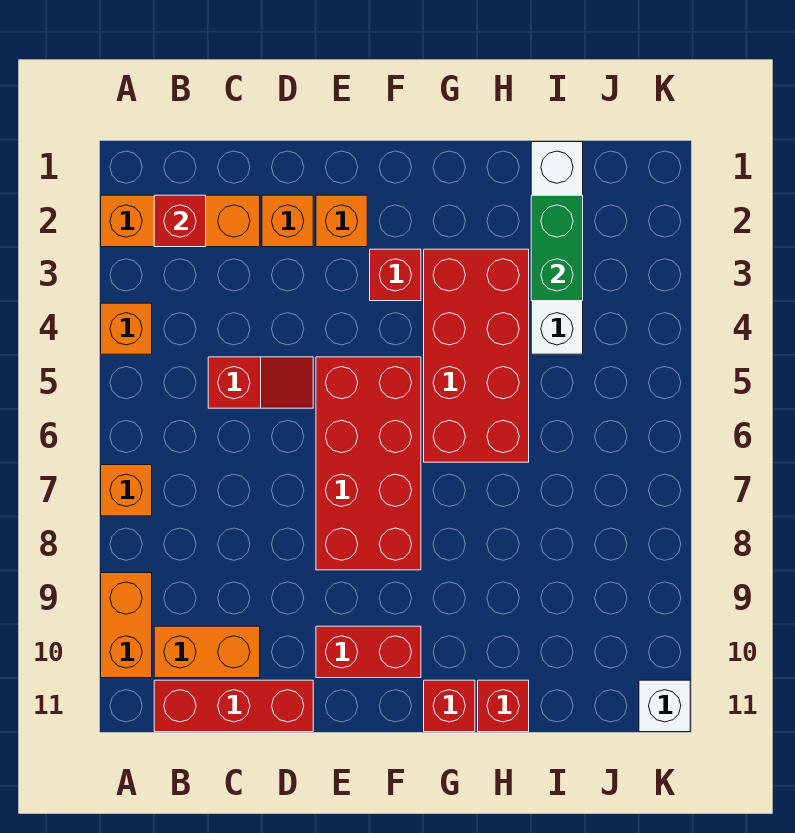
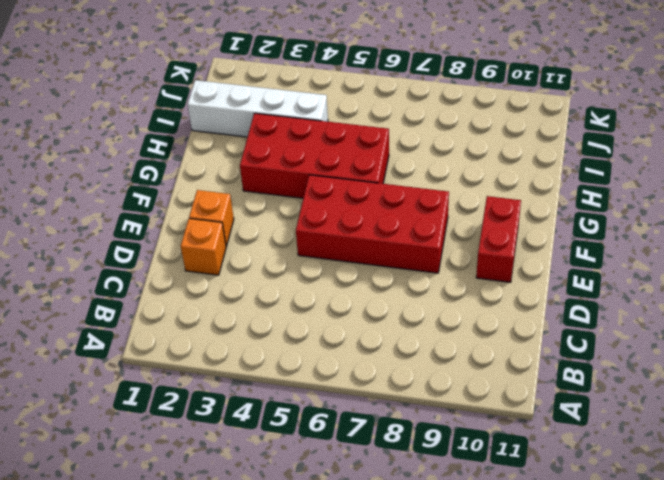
none -> orange brick A2:C2 level 1
none -> orange brick A4 level 1
none -> orange brick A7 level 1

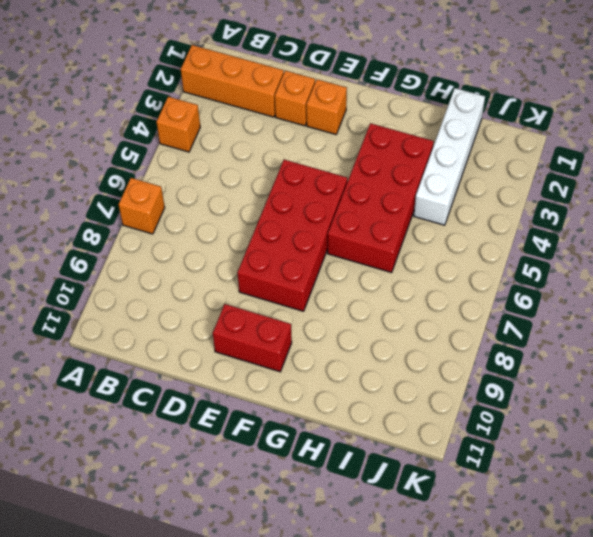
none -> orange brick A9:A10 level 1
none -> orange brick B10:C10 level 1
none -> red brick B11:D11 level 1

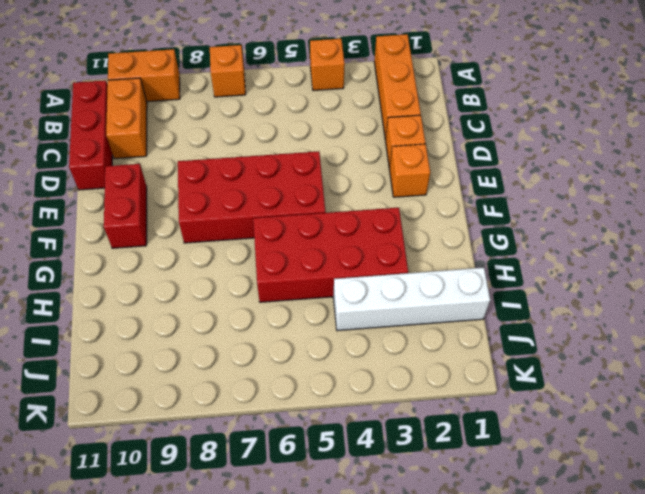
none -> red slope C5:D5 level 1 top C
none -> red brick F3 level 1
none -> red brick G11 level 1

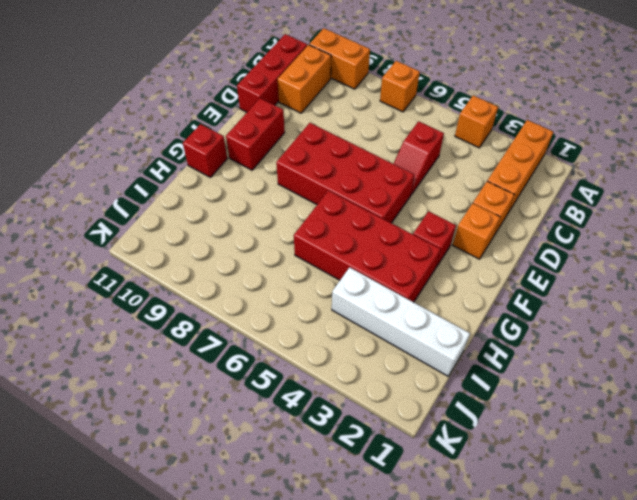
none -> red brick H11 level 1
none -> white brick K11 level 1
none -> red brick B2 level 2

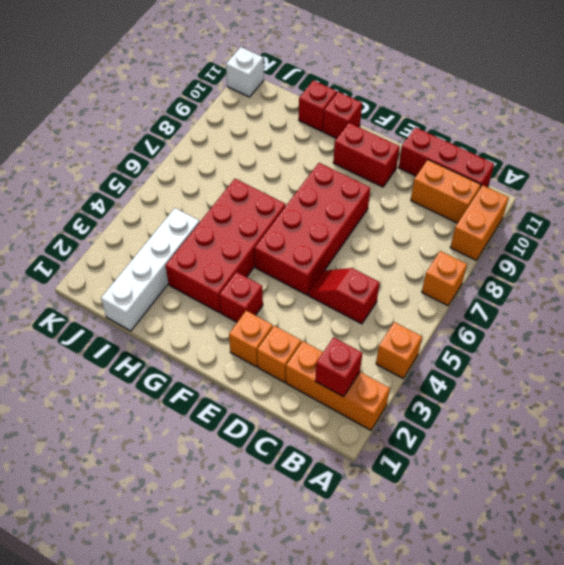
none -> green brick I2:I3 level 2

